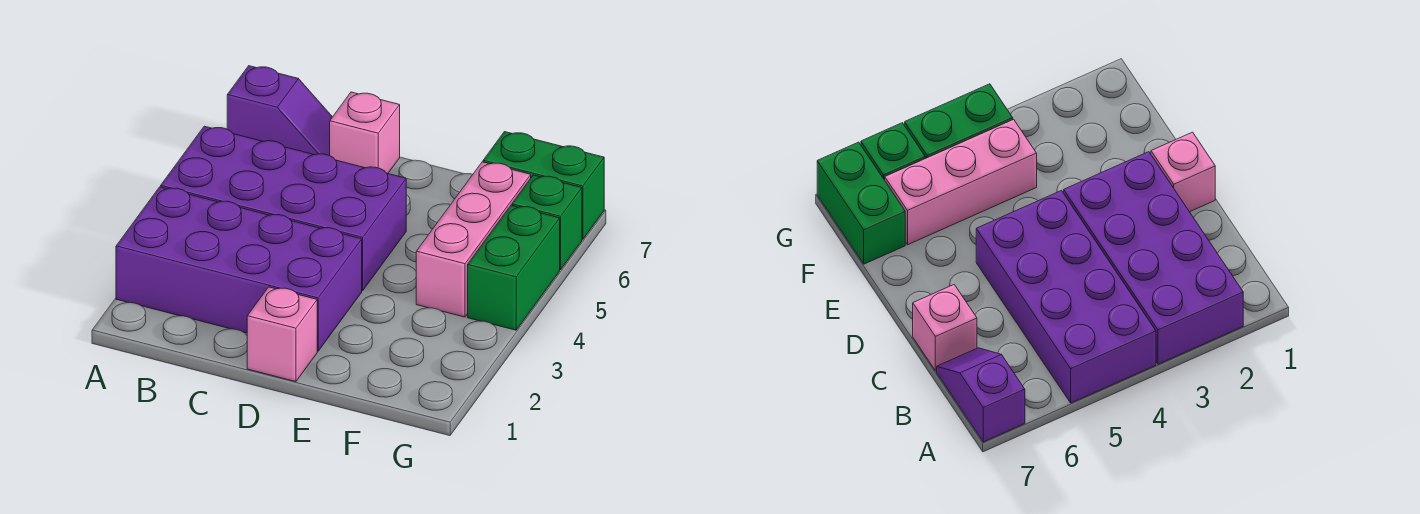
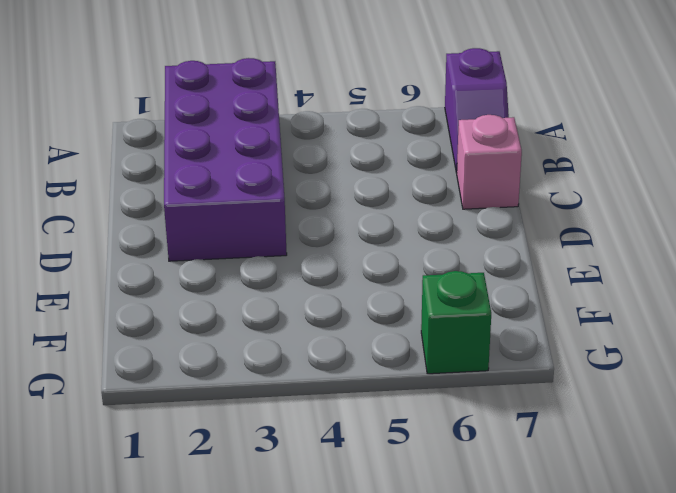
none -> purple brick A4:D5 level 1
none -> pink brick D1 level 1

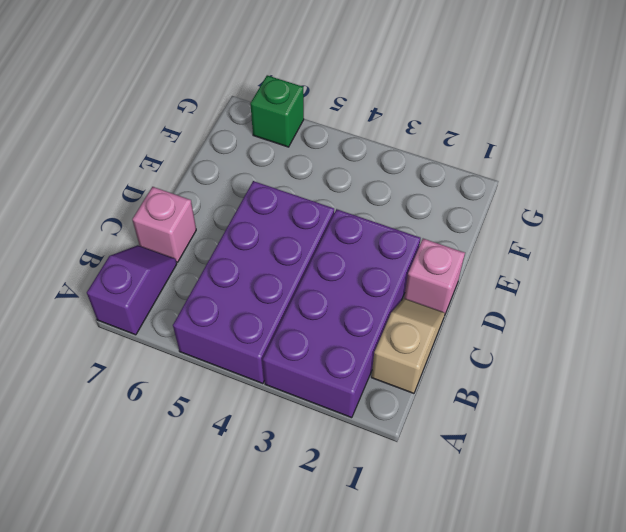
tan slope B1:C1 level 1 top B -> none
none -> pink brick F4:F6 level 1
none -> green brick F7:G7 level 1

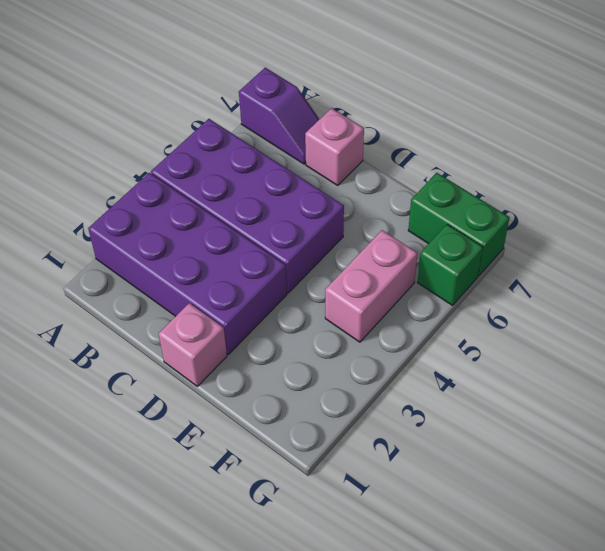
pink brick F4:F5 level 1 -> pink brick F4:F6 level 1
none -> green brick G4:G5 level 1

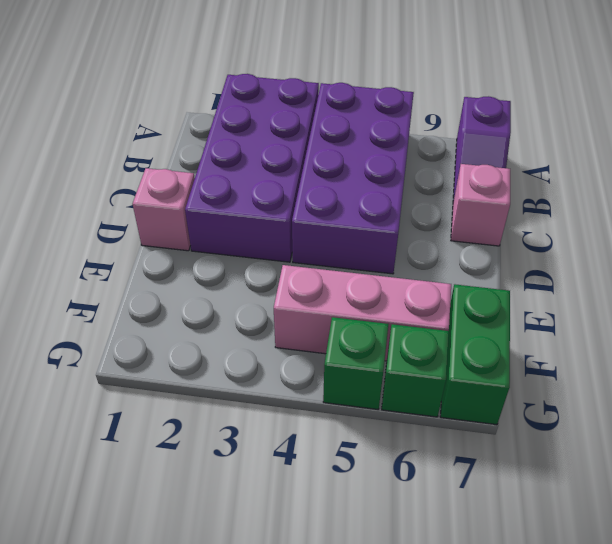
green brick G5 level 1 -> green brick G4:G5 level 1

